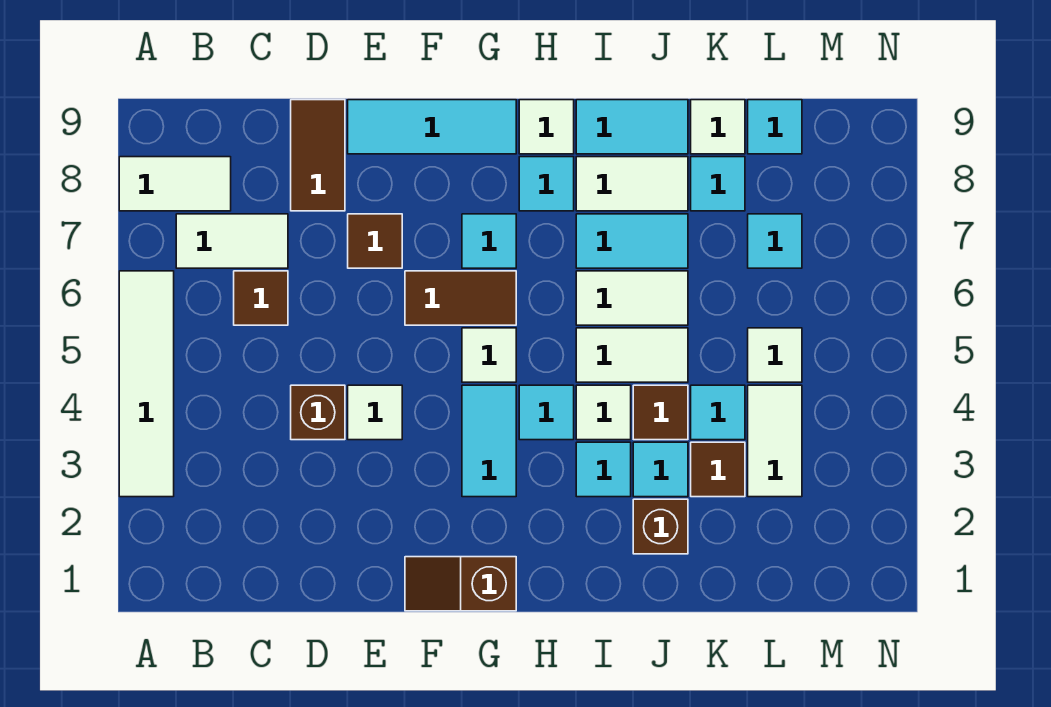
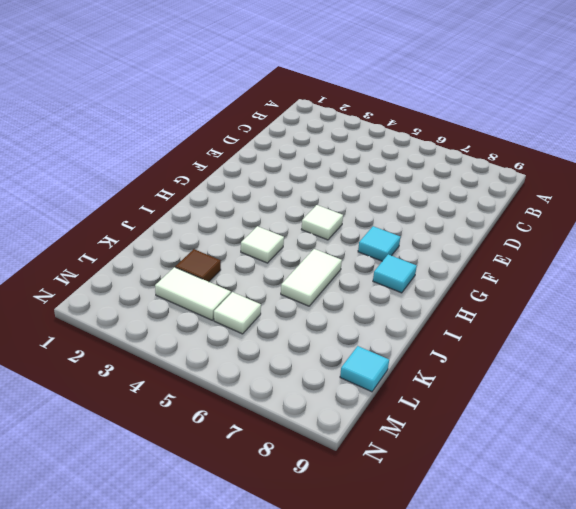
none -> white tile A3:A6 level 1
none -> white tile A8:B8 level 1
none -> white tile B7:C7 level 1
none -> brown tile C6 level 1

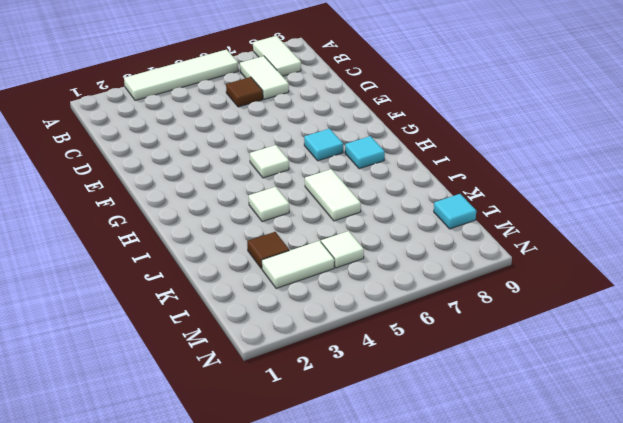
none -> brown brick D4 level 1
none -> brown tile D8:D9 level 1
none -> white tile E4 level 1
none -> brown tile E7 level 1

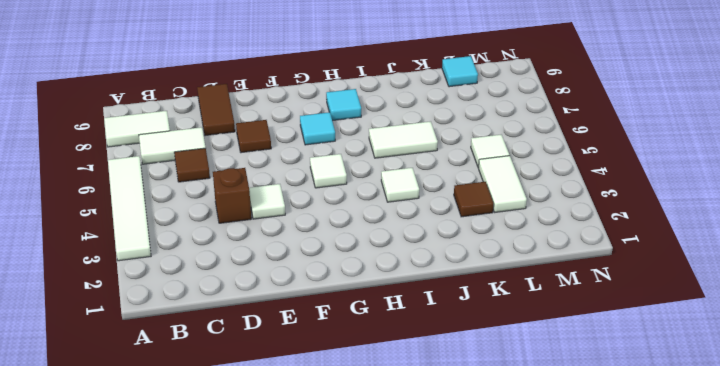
none -> cyan tile E9:G9 level 1
none -> brown slope F1:G1 level 1 top G
none -> brown tile F6:G6 level 1
none -> cyan tile G3:G4 level 1

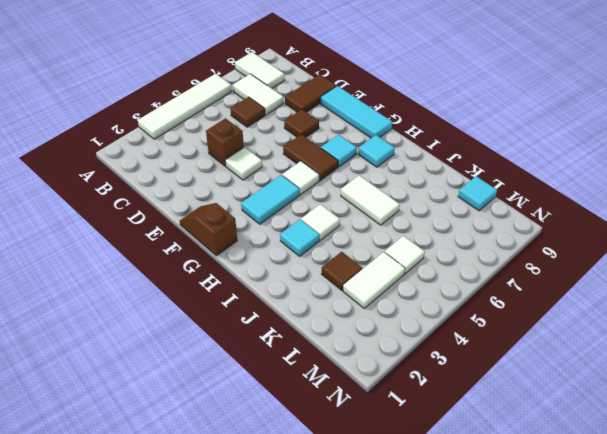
none -> cyan tile H4 level 1
none -> white tile H9 level 1
none -> white tile I5:J5 level 1
none -> cyan tile I7:J7 level 1

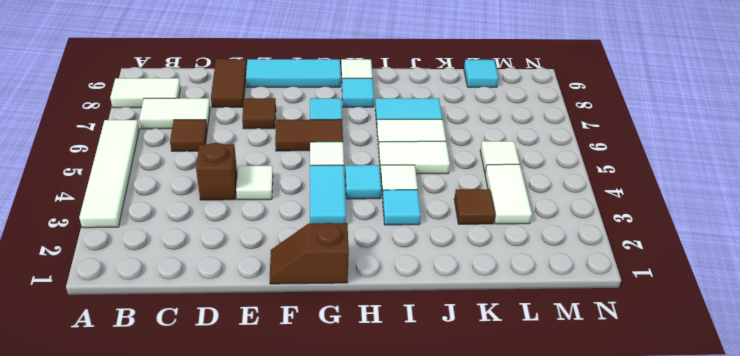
none -> white tile I8:J8 level 1
none -> cyan tile I9:J9 level 1
none -> brown brick J2 level 1
none -> cyan tile J3 level 1

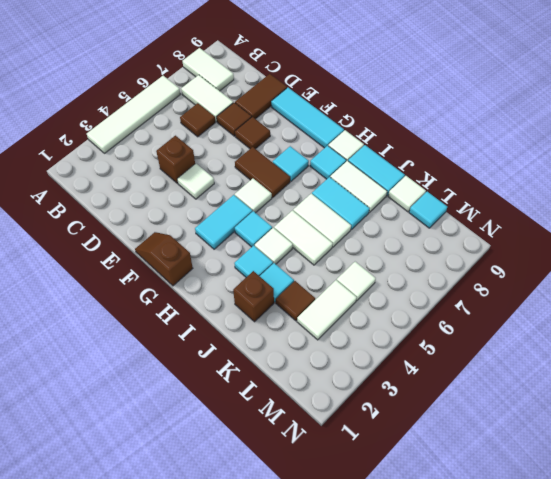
brown tile D7 level 1 -> brown tile J4 level 1
none -> cyan tile K4 level 1
none -> cyan tile K8 level 1
none -> cyan tile L7 level 1

